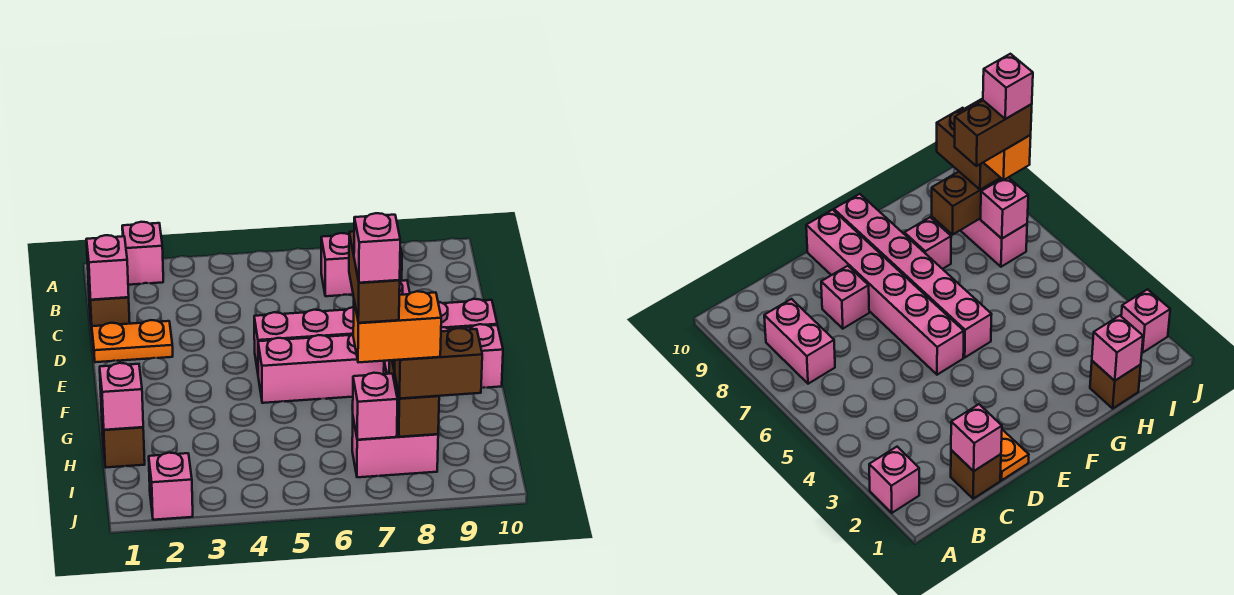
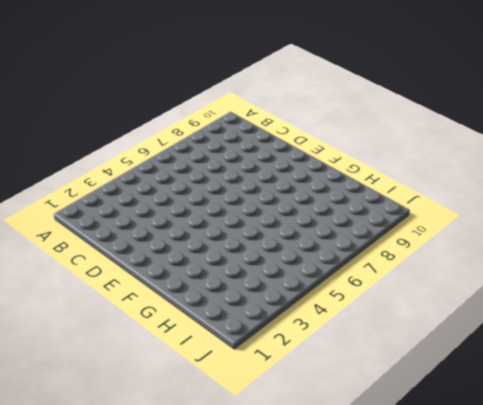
none -> pink brick A2 level 1
none -> pink brick B7:B8 level 1
none -> brown brick C1 level 1

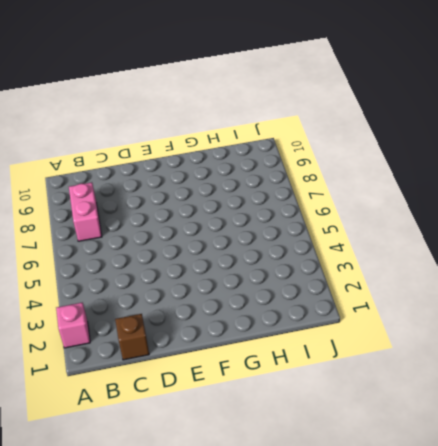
none -> orange plate D1:D2 level 1
none -> pink brick D8 level 1
none -> pink brick E5:E10 level 1

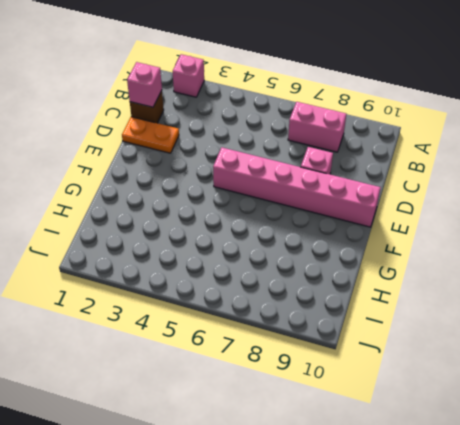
none -> pink brick F5:F10 level 1
none -> pink brick G8 level 1
none -> brown brick H1 level 1

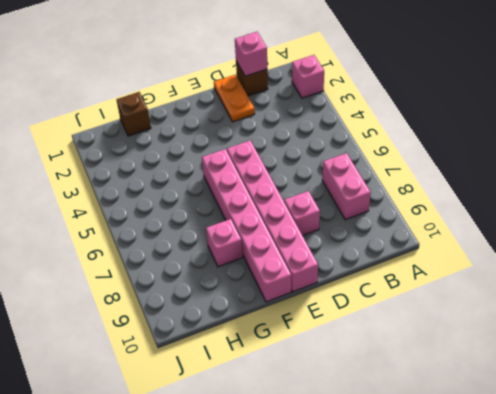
none -> pink brick I7:I8 level 1
none -> pink brick J2 level 1
none -> pink brick H1 level 2

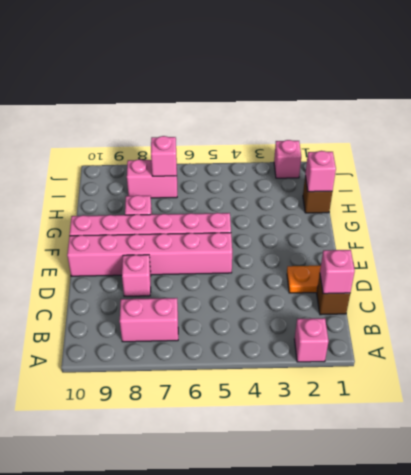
none -> brown brick H8:I8 level 2
none -> brown brick I8:I9 level 3
none -> orange brick I7:I8 level 4

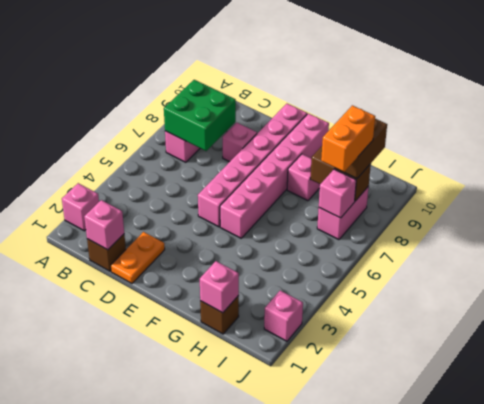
green brick B7:C8 level 2 -> none
none -> brown brick H7:I7 level 5
none -> pink brick I7 level 6

